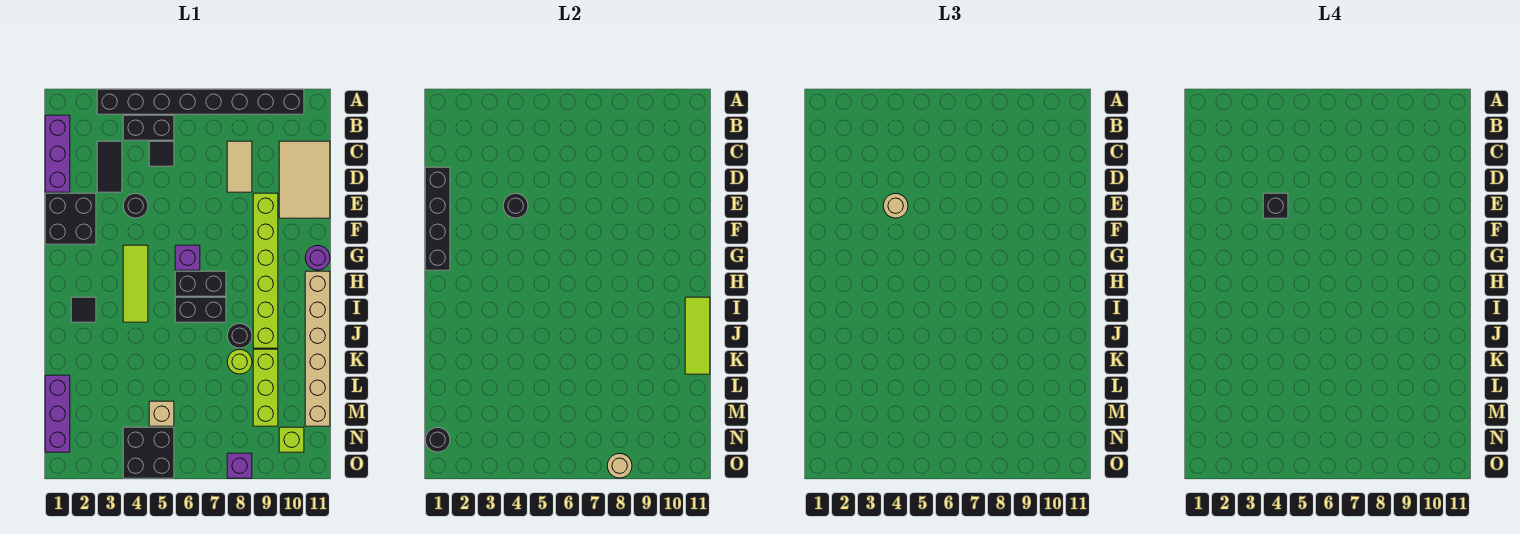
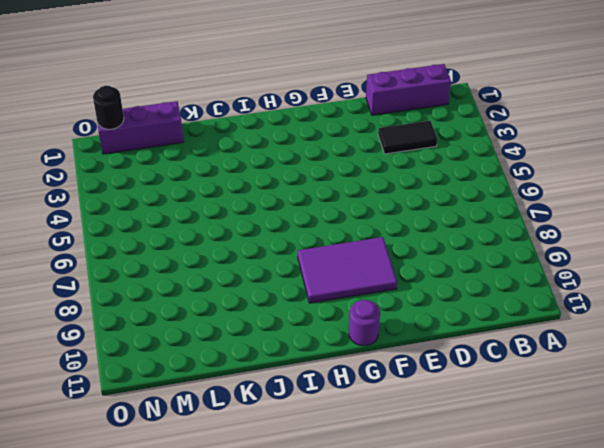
purple tile F8:H9 level 1 -> lime brick E9:J9 level 1
none -> black brick A3:A10 level 1
none -> black brick B4:B5 level 1
none -> black tile C5 level 1
none -> tan tile C8:D8 level 1

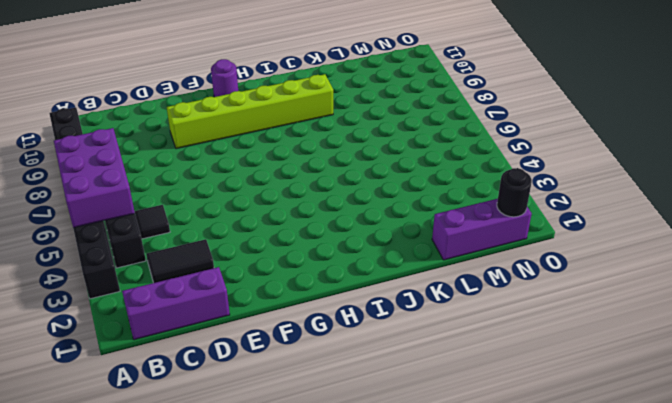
purple brick A5:B7 level 2 -> none
none -> tan tile C8:D8 level 1
none -> tan tile C10:E11 level 1
none -> black brick E1:F2 level 1
none -> black round brick E4 level 1

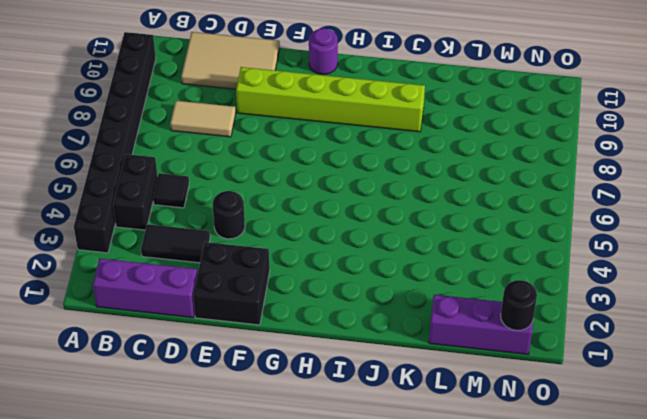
none -> lime tile G4:I4 level 1
none -> purple brick G6 level 1
none -> black brick H6:H7 level 1
none -> tan brick H11:M11 level 1

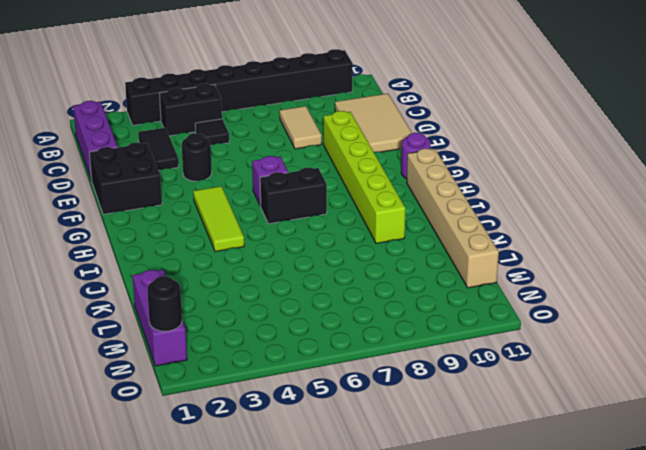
none -> black tile I2 level 1
none -> black brick I6:I7 level 1
none -> black round brick J8 level 1
none -> lime round brick K8 level 1

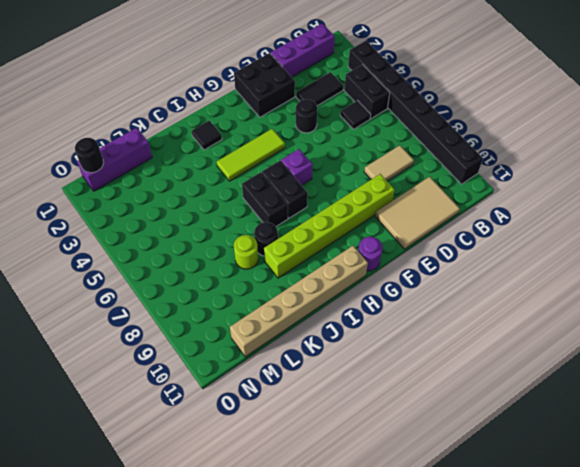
none -> lime brick K9:M9 level 1
none -> tan brick M5 level 1
none -> black brick N4:O5 level 1
none -> lime brick N10 level 1

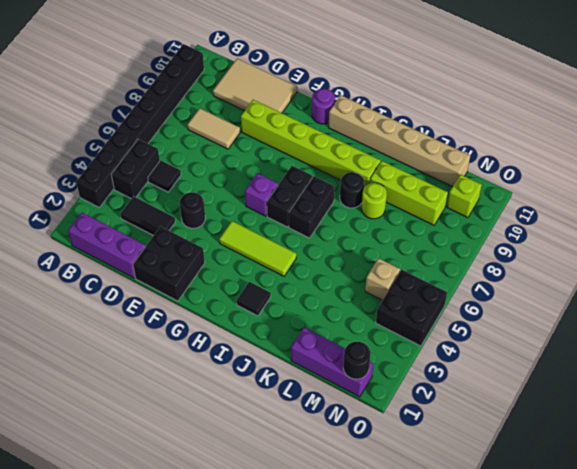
none -> purple brick O8 level 1
none -> black brick D1:G1 level 2
none -> black round brick E4 level 2
none -> lime tile I11:K11 level 2

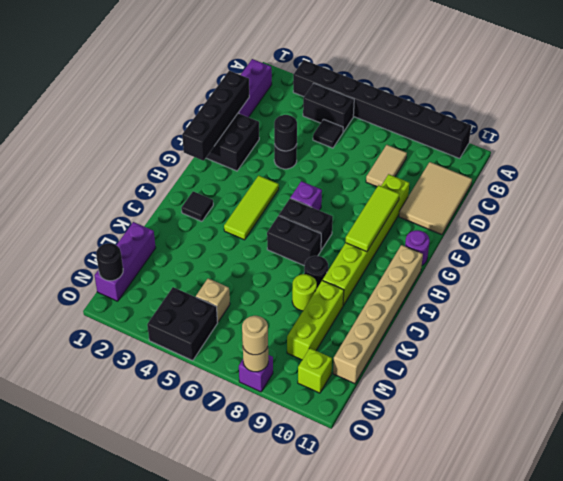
lime tile F9:H9 level 2 -> lime tile I11:K11 level 2
tan round brick O8 level 3 -> tan round brick E4 level 3
none -> black tile C3:D3 level 1
none -> black brick E4 level 4

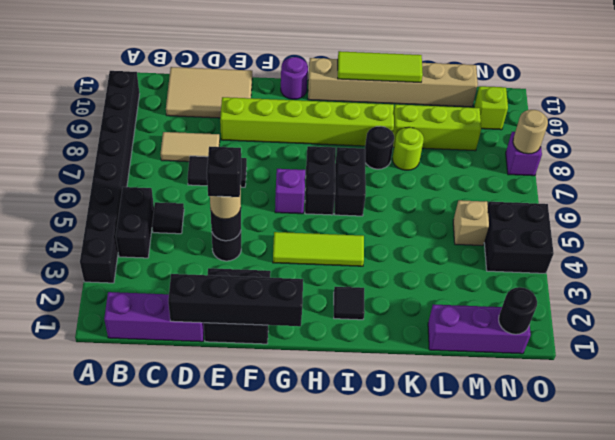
black tile D7:E7 level 1 -> black tile C3:D3 level 1

